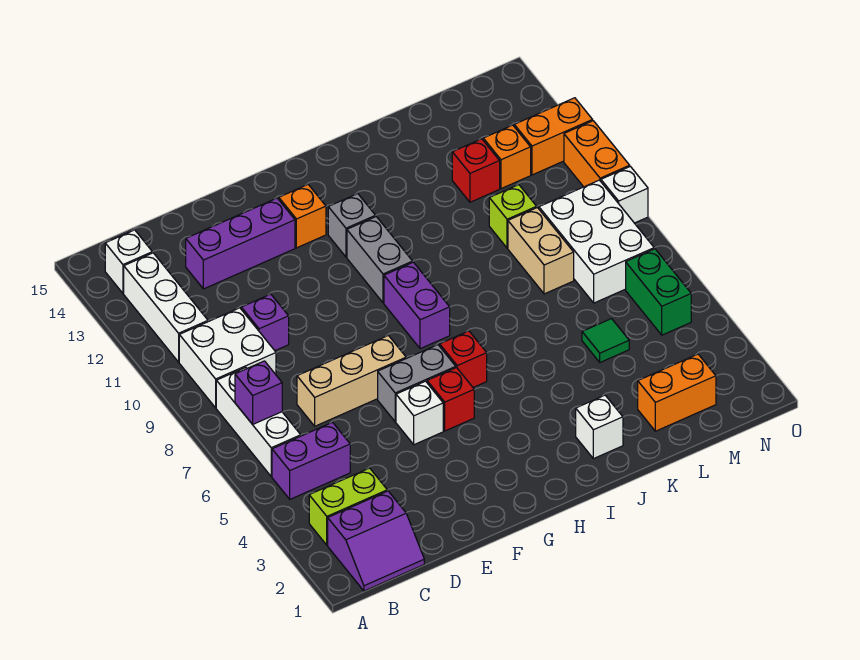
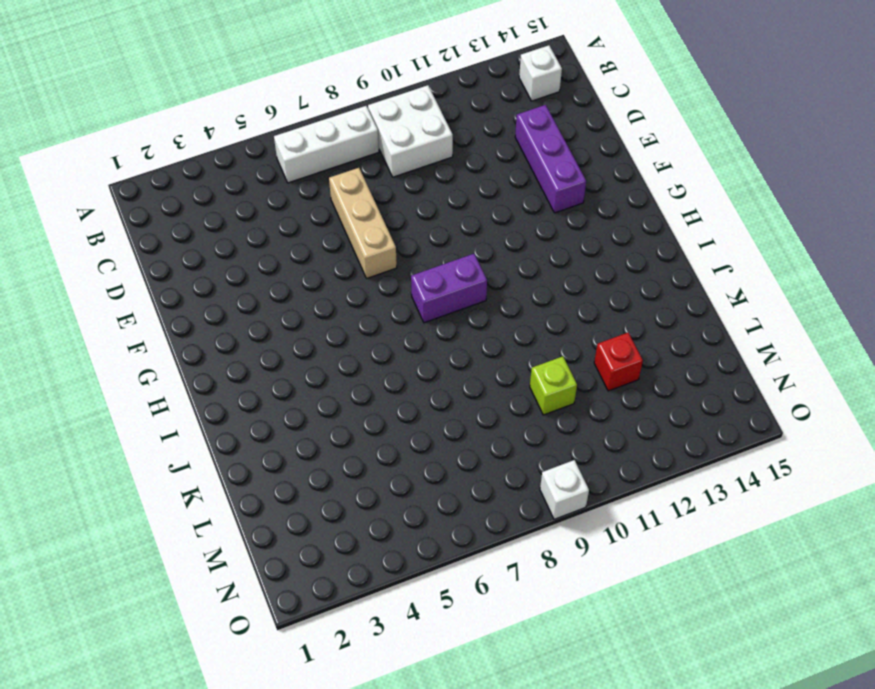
none -> purple slope B1:C2 level 1 top 2
none -> lime brick B3:C3 level 1
none -> purple brick B5:C5 level 1
none -> white brick B11:B13 level 1

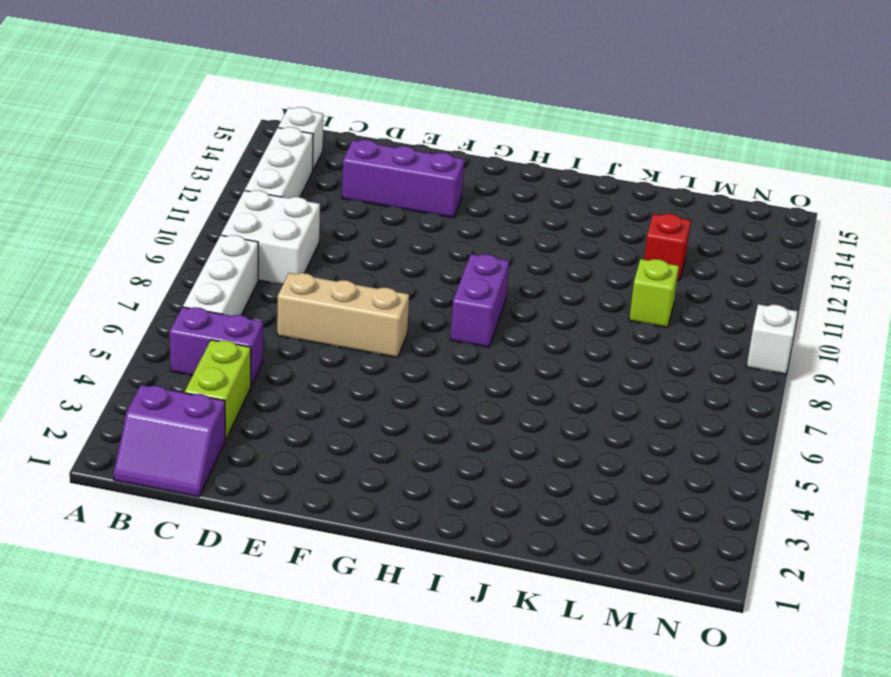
lime brick C3:C4 level 1 -> lime brick B3:C3 level 1
none -> purple brick D10 level 1
none -> white brick F5 level 1
none -> grey brick F6:G6 level 1
none -> red brick G5 level 1

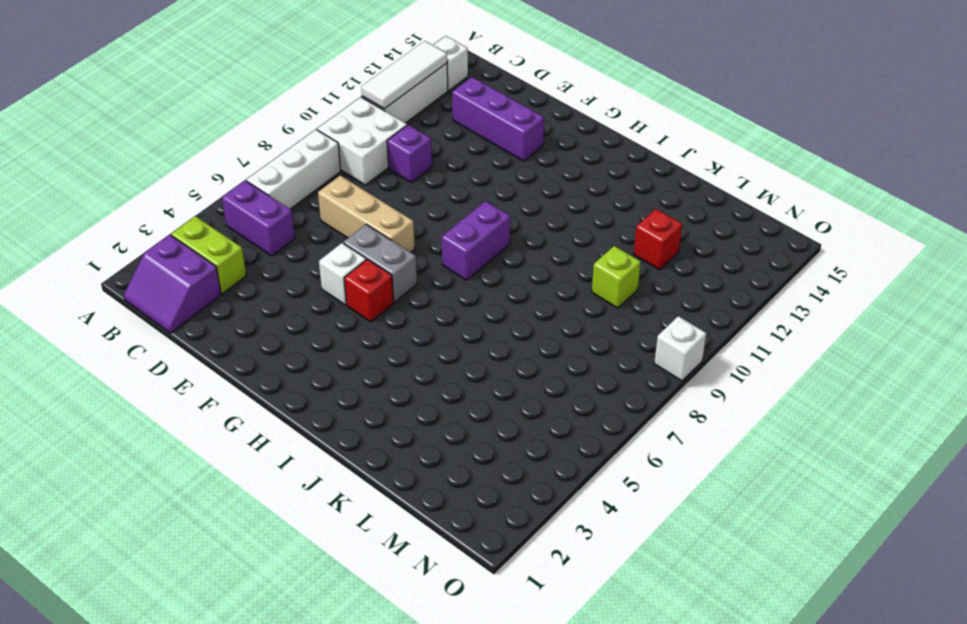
white tile B11:B13 level 2 -> none
none -> orange brick G13 level 1
none -> red brick H6 level 1
none -> grey brick H10:H11 level 1
none -> grey brick H12 level 1

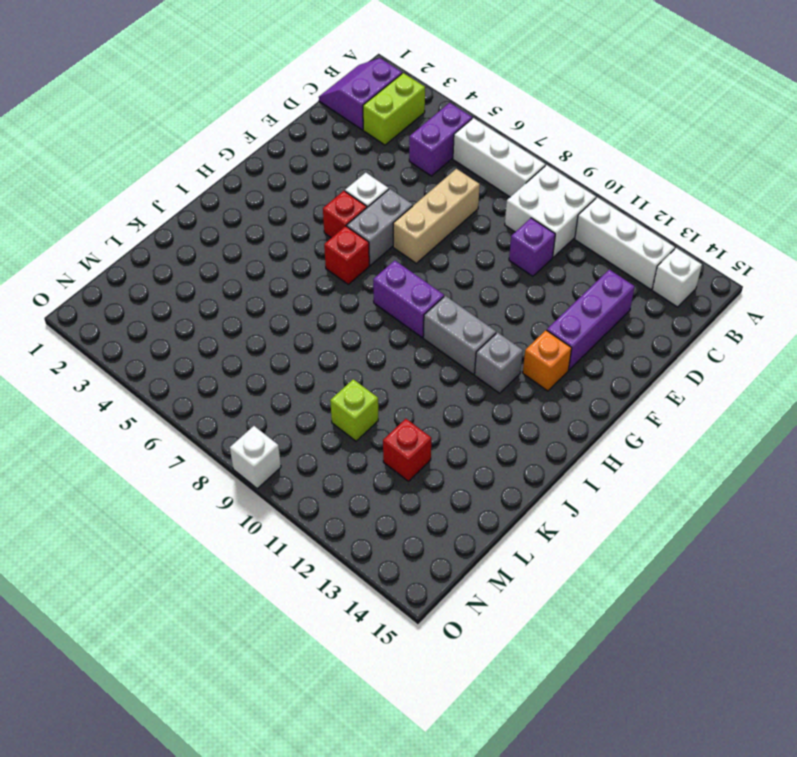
none -> white brick J2 level 1
none -> orange brick L2:M2 level 1
none -> green tile L5 level 1
none -> tan brick L8:L9 level 1

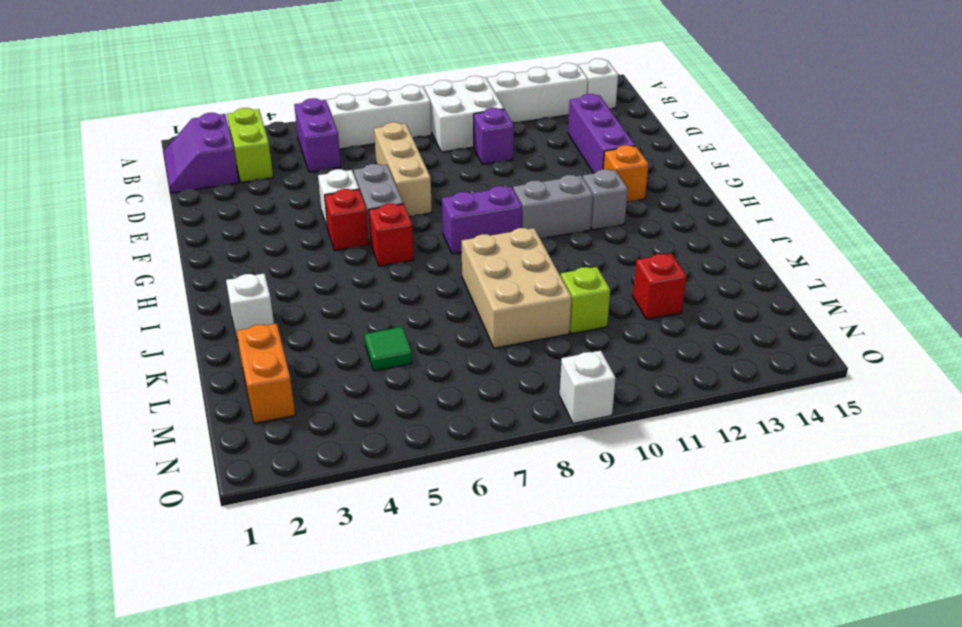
tan brick J8:L9 level 1 -> tan brick L8:L9 level 1
none -> white brick M7:N9 level 1
none -> orange brick M12 level 1
none -> green brick N5:N6 level 1
none -> orange brick N12:O12 level 1

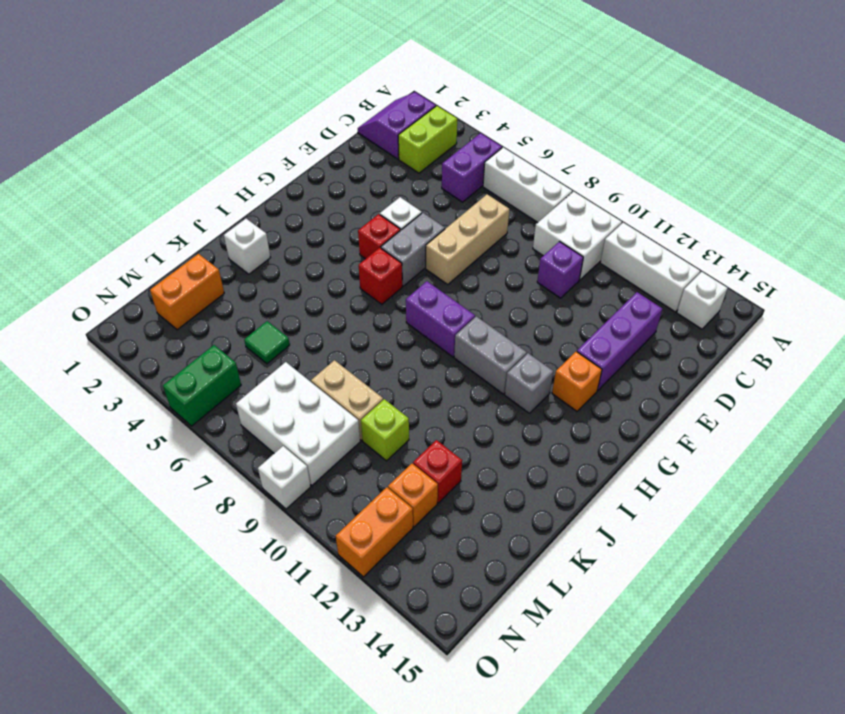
green brick N5:O5 level 1 -> green brick N5:N6 level 1
none -> orange brick O10:O11 level 1
none -> purple brick B7 level 2

